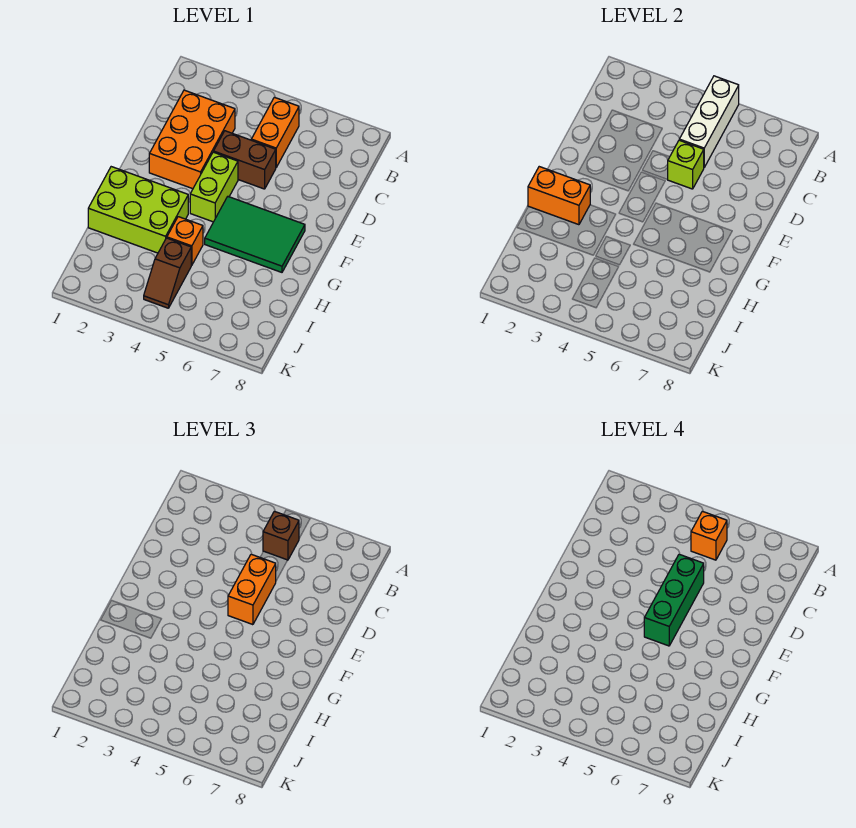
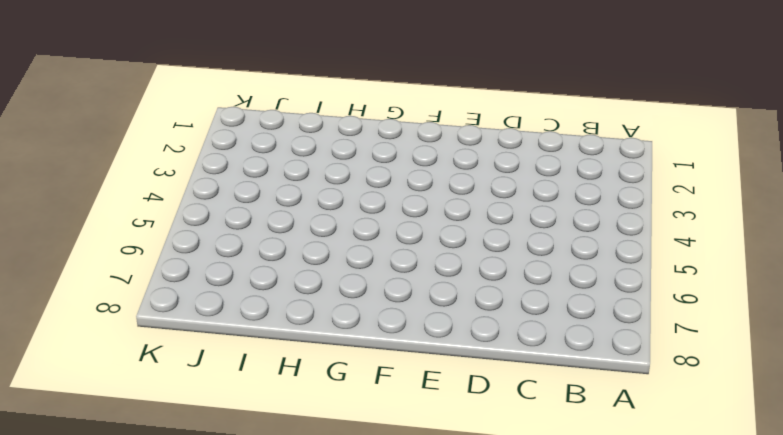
none -> orange brick B5:C5 level 1
none -> orange brick C2:E3 level 1
none -> brown brick D4:D5 level 1

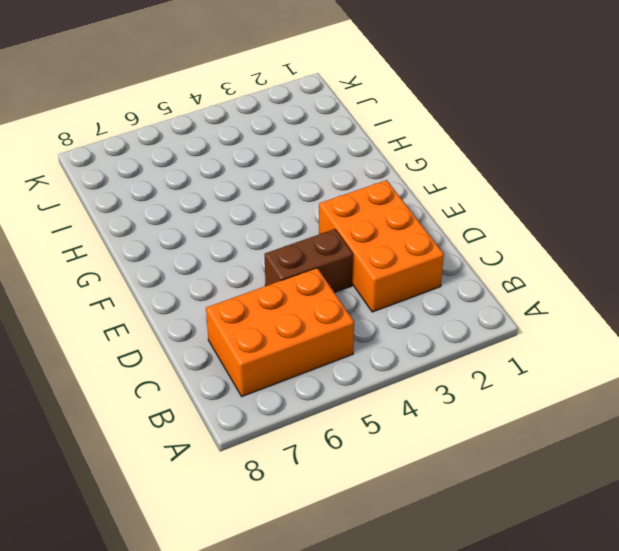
orange brick B5:C7 level 1 -> orange brick B5:C5 level 1
none -> lime brick E4:F4 level 1
none -> green tile F5:G7 level 1
none -> lime brick G1:H3 level 1

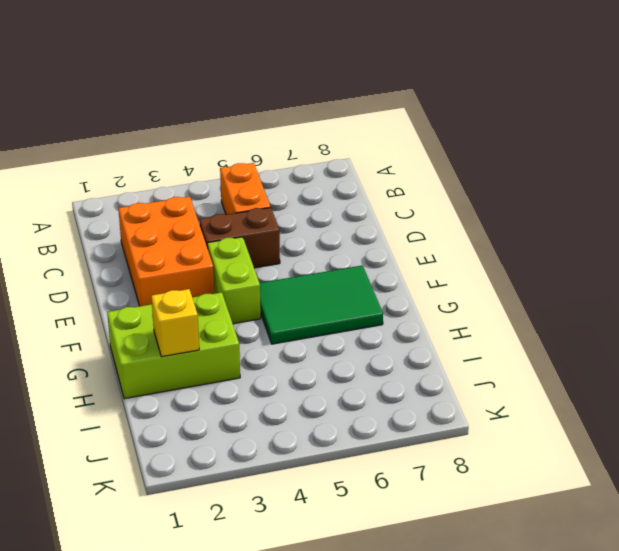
yellow brick H2 level 2 -> none
none -> orange brick H4 level 1
none -> brown slope I4:J4 level 1 top I
none -> white brick A5:C5 level 2

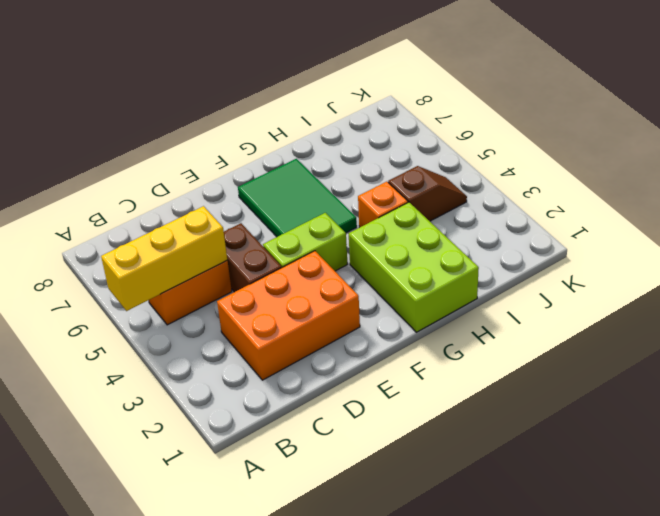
yellow brick A5:C5 level 2 -> white brick A5:C5 level 2
none -> lime brick D5 level 2
none -> orange brick G1:G2 level 2
none -> brown brick B5 level 3

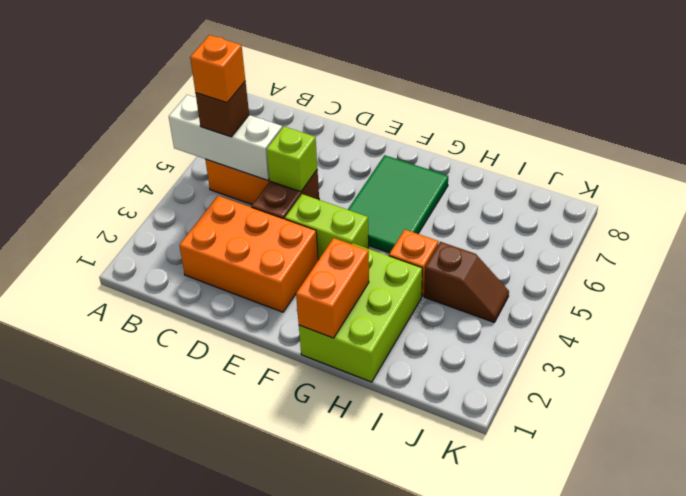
none -> orange brick D5:E5 level 3
none -> green brick D5:F5 level 4

